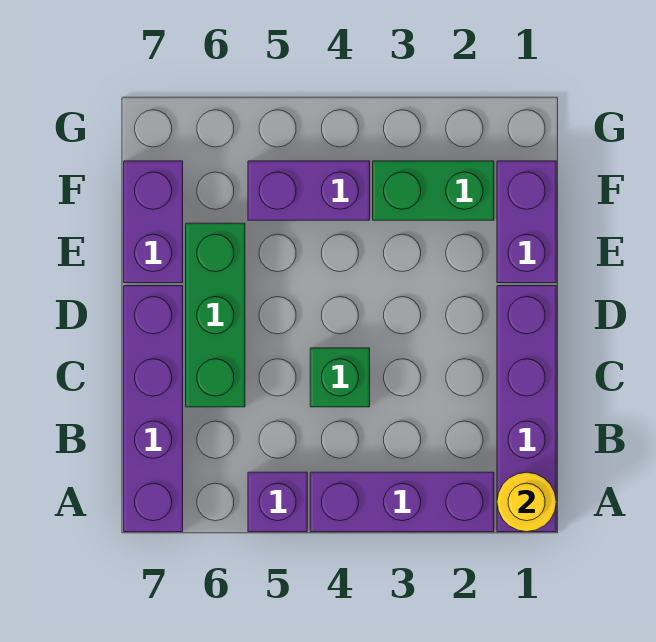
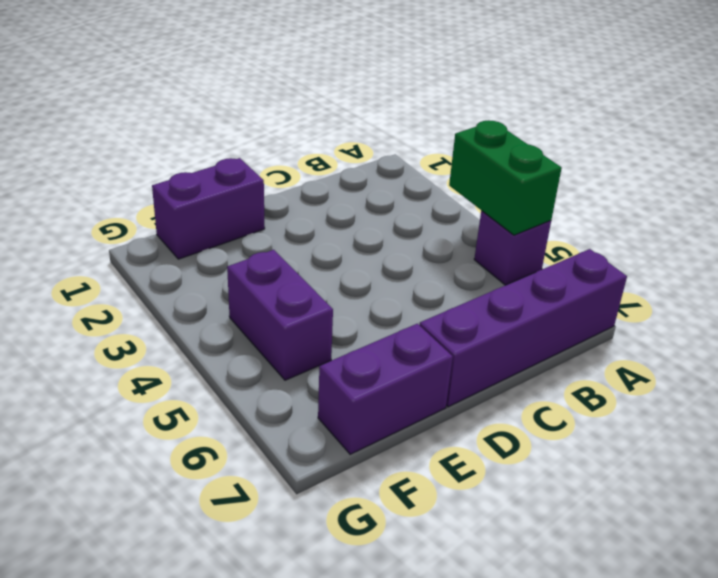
green brick A4:A5 level 2 -> green brick F2:F3 level 1
none -> purple brick A1:D1 level 1
none -> purple brick A2:A4 level 1

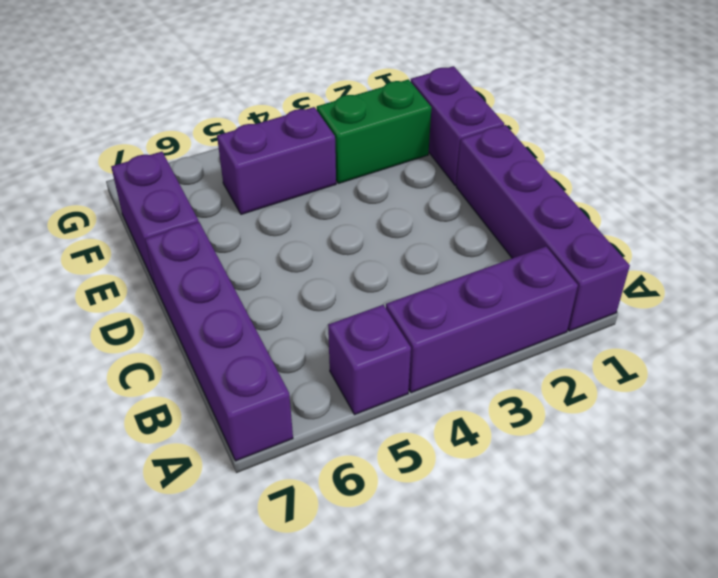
none -> green brick C4 level 1
none -> green brick C6:E6 level 1

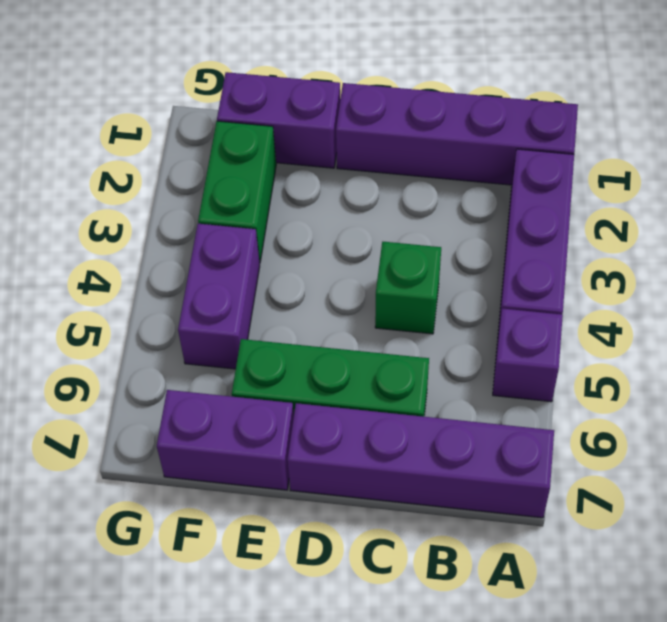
none -> yellow round brick A1 level 2

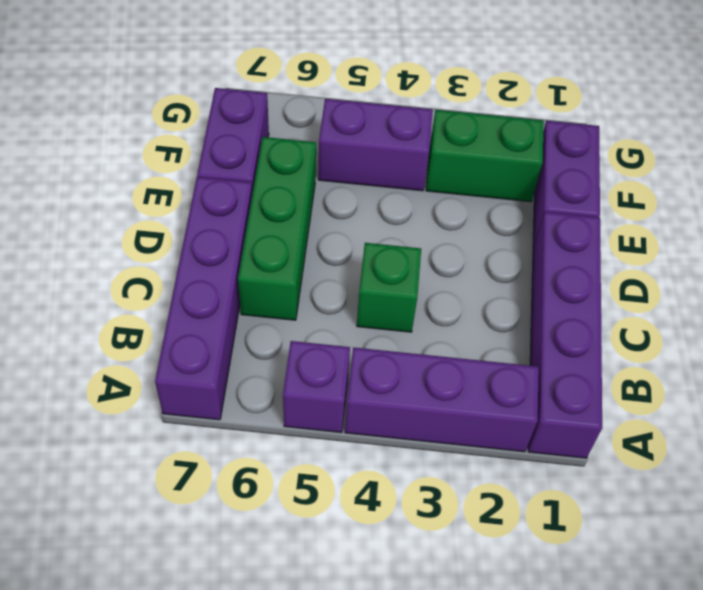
none -> yellow round brick A1 level 2

